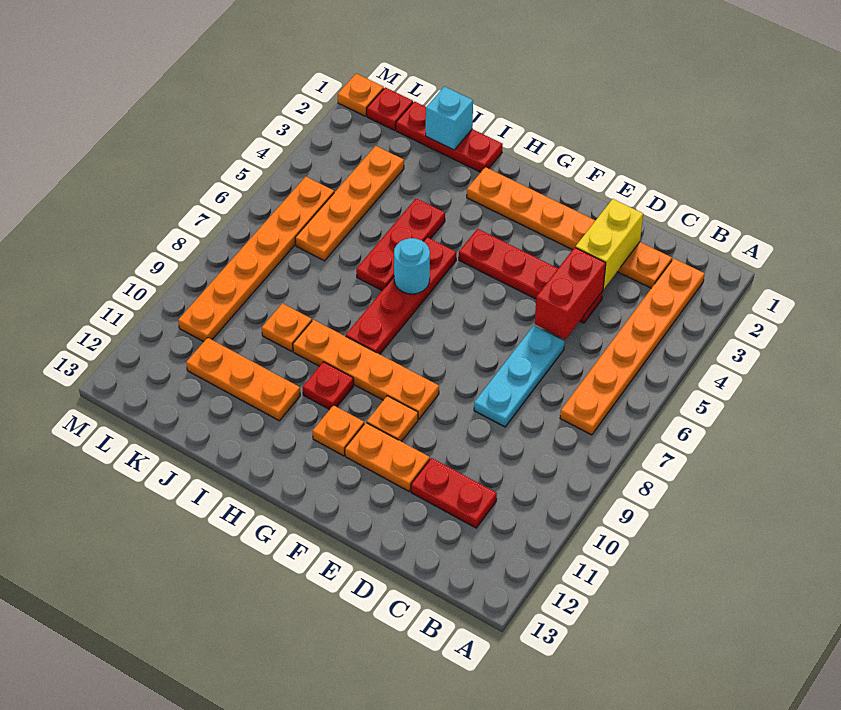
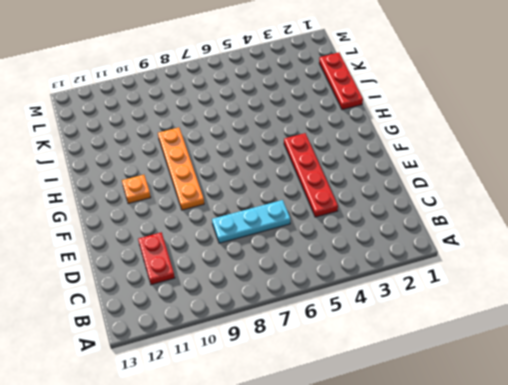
none -> orange plate B2:B7 level 1
none -> orange plate C2:H2 level 1
none -> orange plate E11:F11 level 1

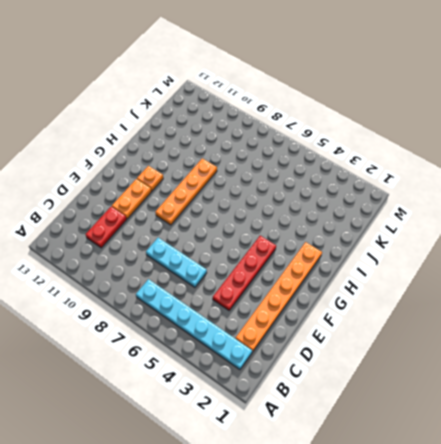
cyan plate B2:B7 level 1 -> orange plate B2:B7 level 1
none -> orange plate F10 level 1
none -> red plate H5:H8 level 1
none -> red plate H10 level 1

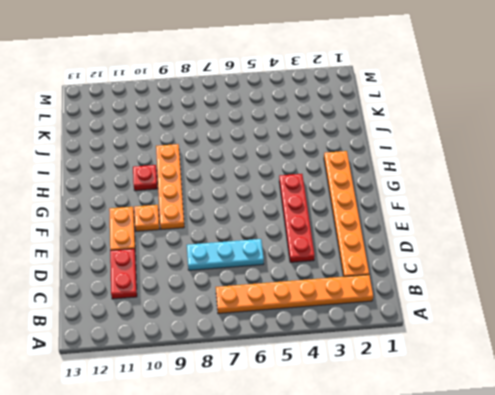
none -> orange plate G11 level 1
none -> red plate H5:H8 level 1
none -> red plate I1:K1 level 1

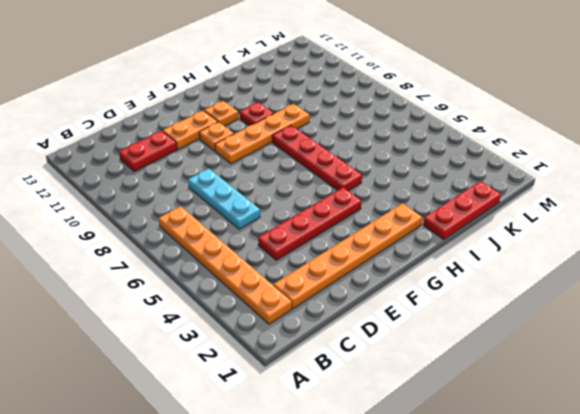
none -> red plate I4:I6 level 1
none -> orange plate I11:K11 level 1
none -> orange plate J9 level 1

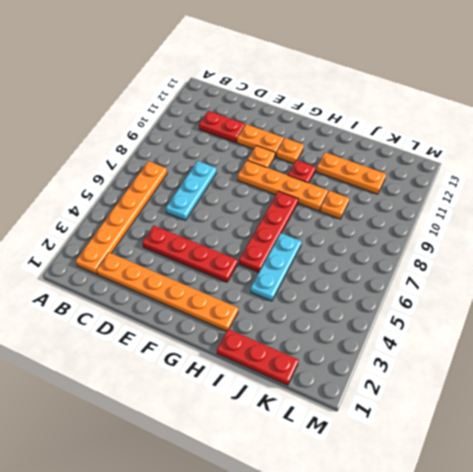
cyan plate I4:I6 level 1 -> red plate I4:I6 level 1
none -> orange plate K3:K6 level 1
none -> red plate L1 level 1
none -> orange plate L5:L10 level 1

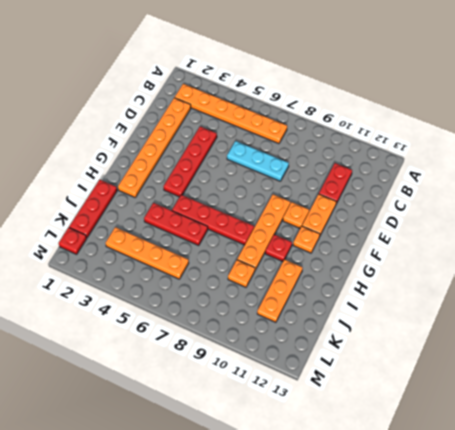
none -> orange plate L5:L10 level 1
none -> orange plate M1 level 1
none -> yellow brick D2:D3 level 2

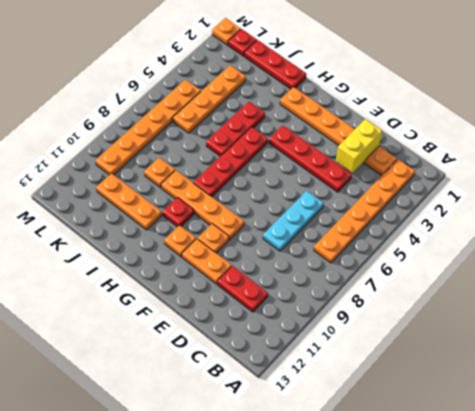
none -> red brick D4:D5 level 2
none -> cyan round brick H6 level 2
none -> cyan brick J1 level 2

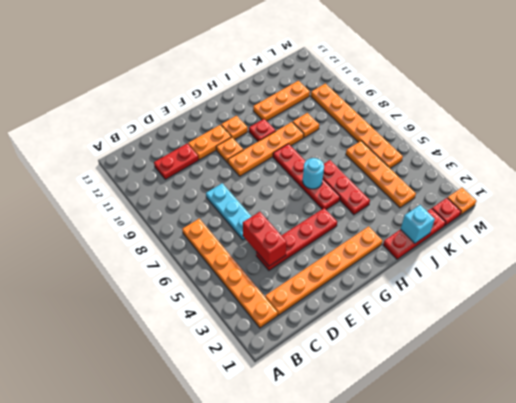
none -> yellow brick D2:D3 level 2

